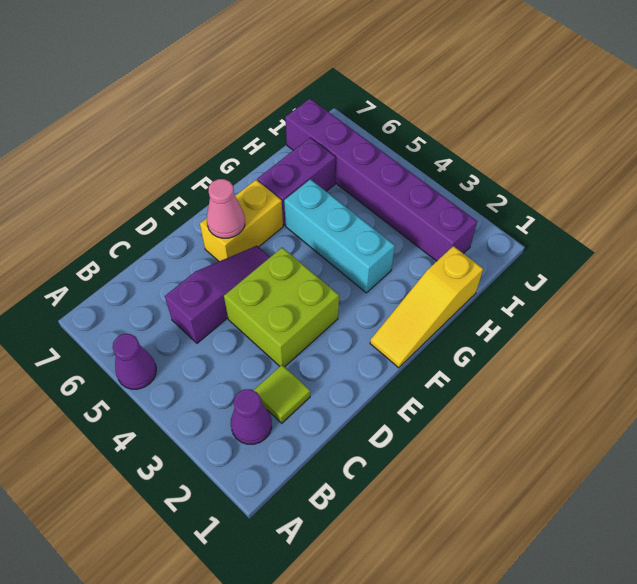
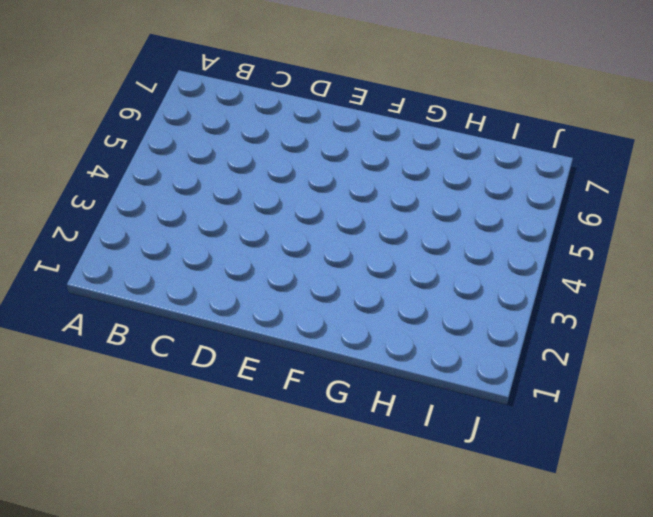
none -> purple cone A5 level 1
none -> purple cone B2 level 1

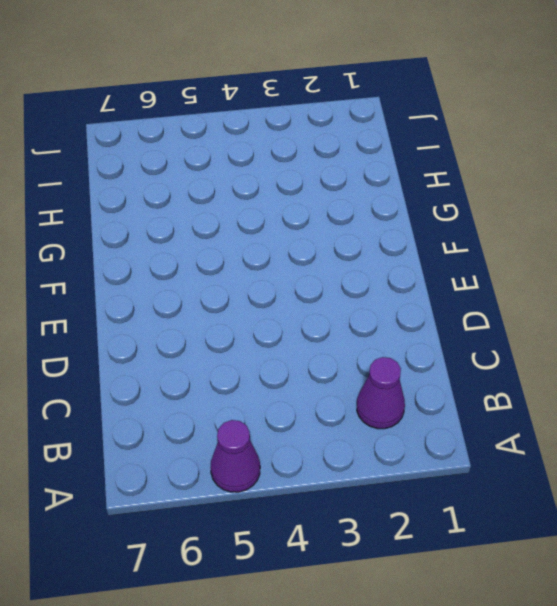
none -> lime tile C2 level 1
none -> purple slope C5:E5 level 1 top C

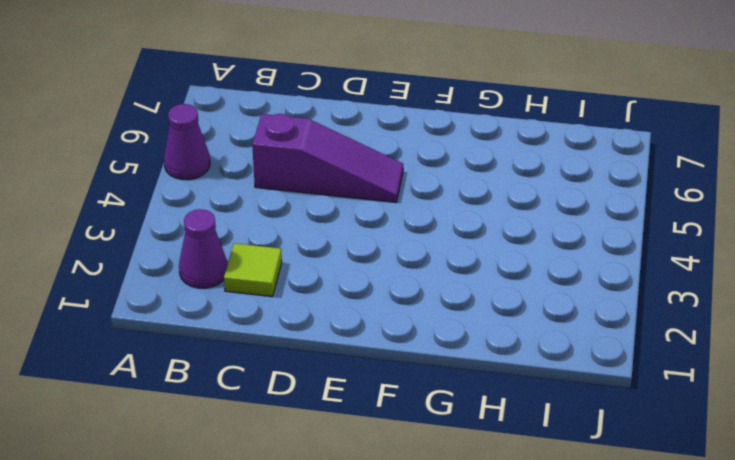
none -> lime brick D3:E4 level 1
none -> yellow brick E6:F6 level 1

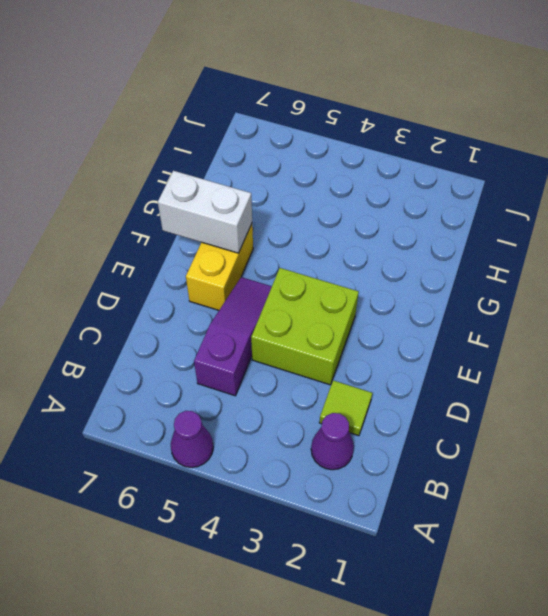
white brick F6:F7 level 2 -> none
none -> yellow slope F1:H1 level 1 top H
none -> cyan brick G3:G5 level 1

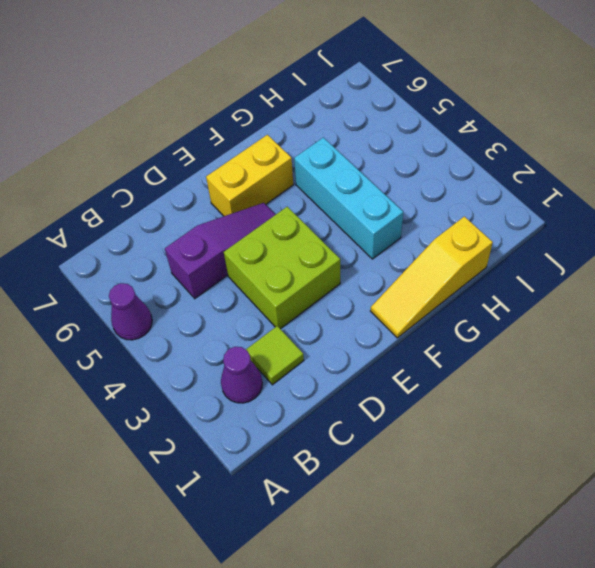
none -> purple brick G6:H6 level 1
none -> purple brick I2:I7 level 1

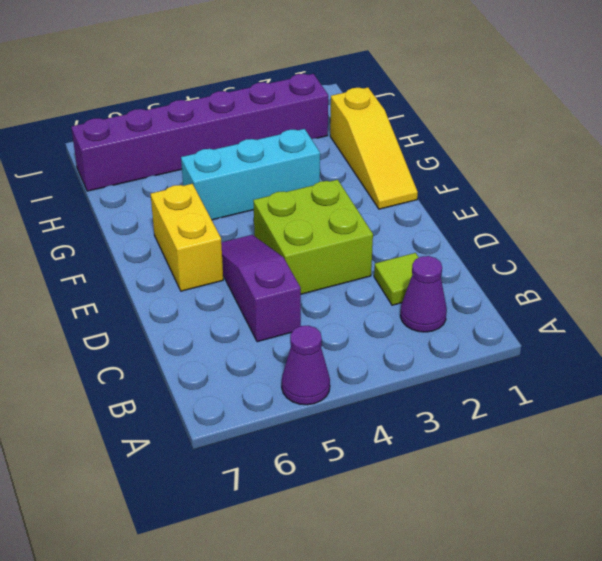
none -> purple brick G6:H6 level 1
none -> pink cone E6 level 2

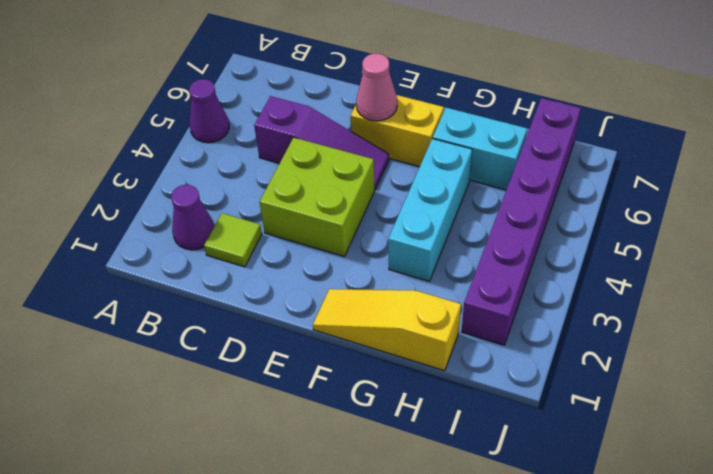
cyan brick G6:H6 level 1 -> purple brick G6:H6 level 1

